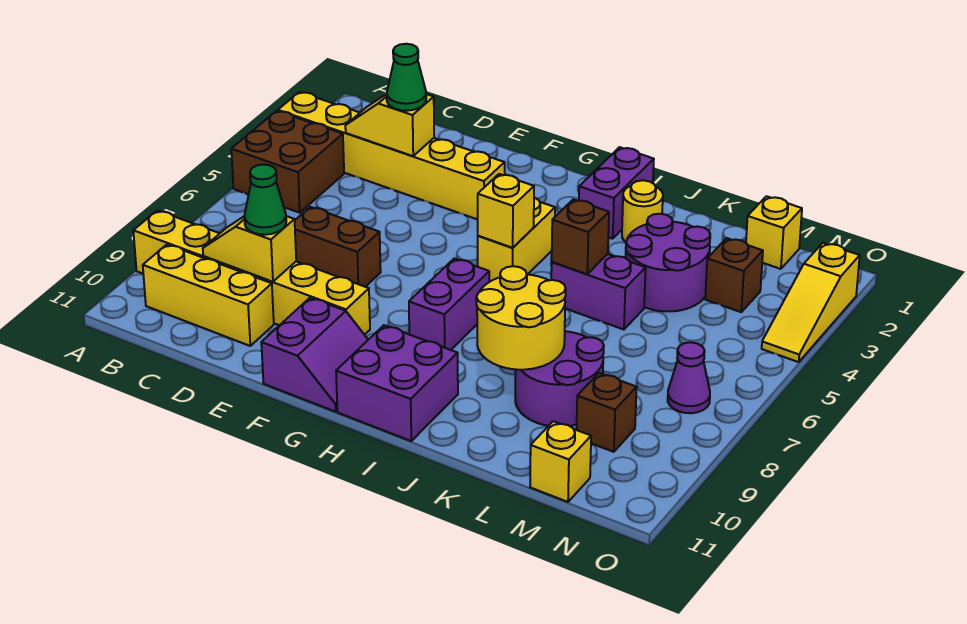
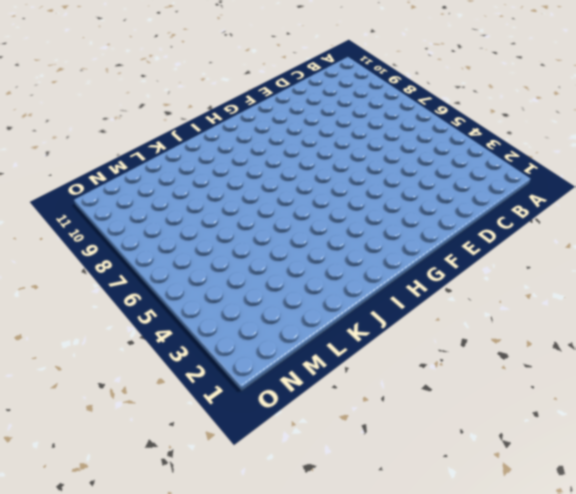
none -> yellow brick A3:F3 level 1
none -> brown brick A4:B5 level 1
none -> yellow brick A9:F9 level 1

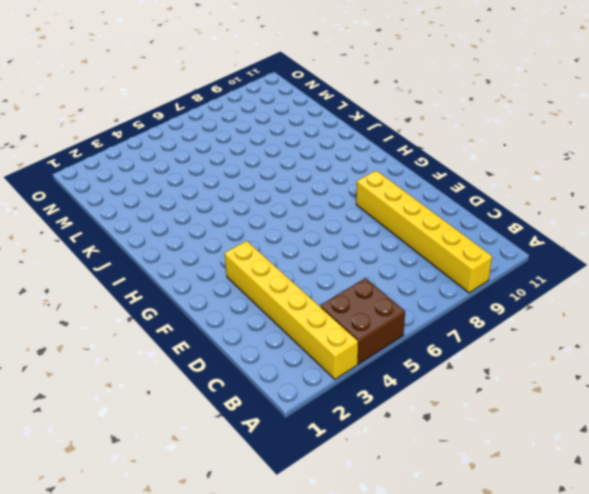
none -> yellow brick B10:D10 level 1
none -> brown brick D7:E7 level 1
none -> purple slope F10:G11 level 1 top F

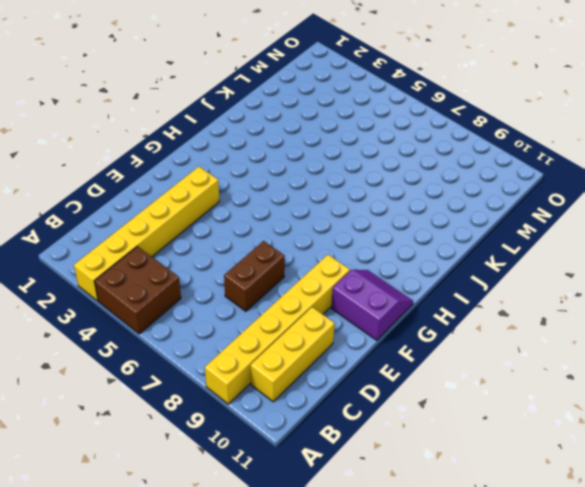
none -> yellow brick H4:H5 level 1
none -> purple brick H7:H8 level 1
none -> purple brick H10:I11 level 1

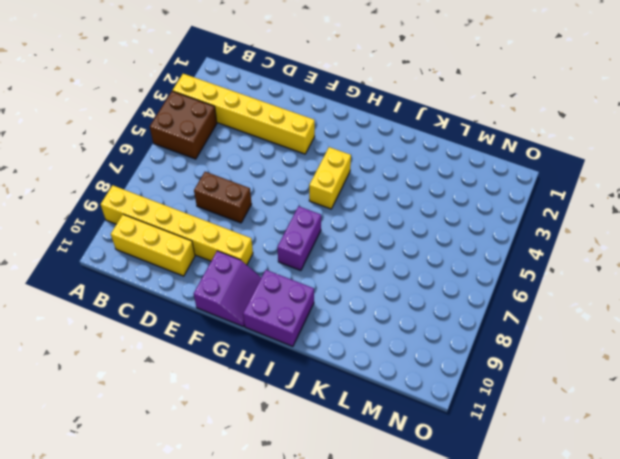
none -> purple brick I1:I2 level 1
none -> yellow round brick J2 level 1
none -> purple brick J5:K5 level 1

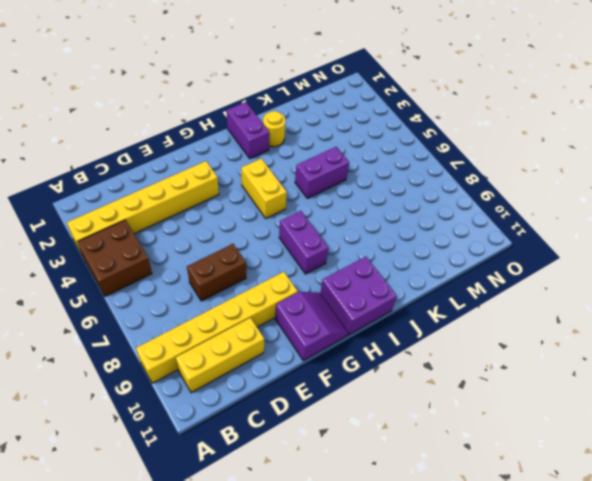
none -> purple round brick K3:L4 level 1
none -> purple round brick K8:L9 level 1
none -> yellow brick M1 level 1

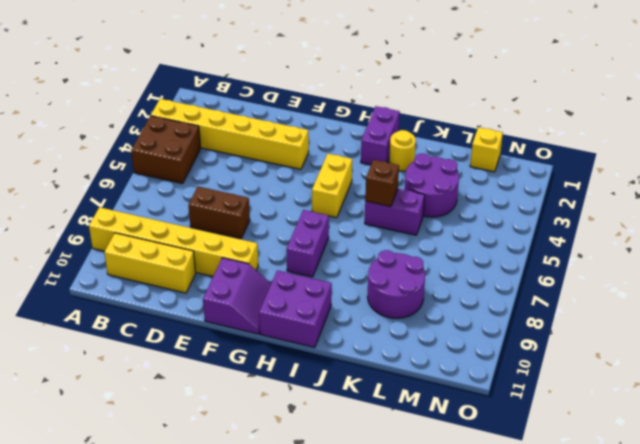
none -> brown brick M3 level 1
none -> brown brick M9 level 1
none -> yellow brick M11 level 1

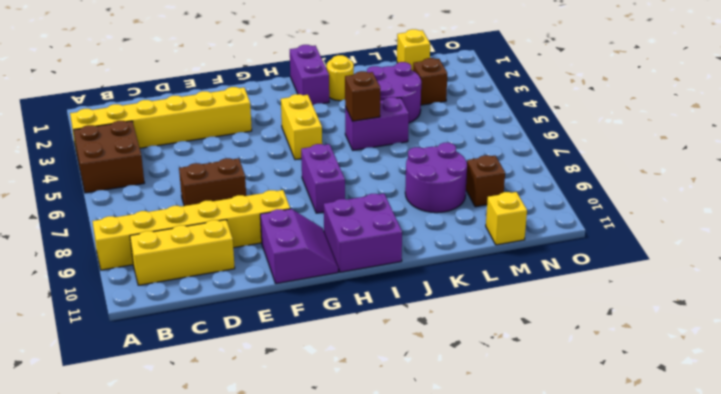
none -> purple cone N7 level 1
none -> yellow slope O2:O4 level 1 top 2
none -> yellow slope C3:D3 level 2 top D

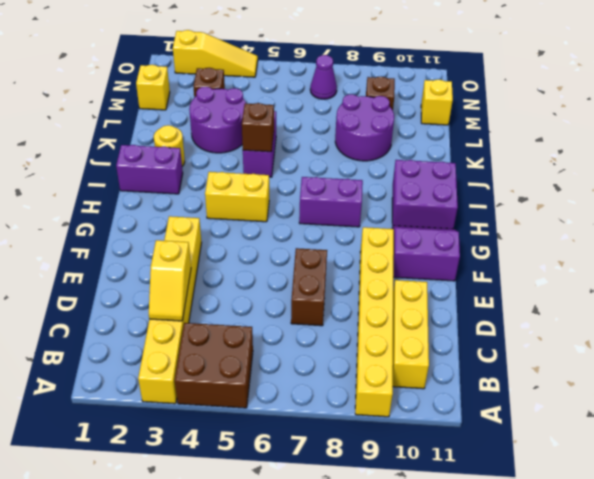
none -> yellow slope C9:D9 level 2 top D
none -> yellow brick H5 level 2
none -> yellow round brick J8:K9 level 2

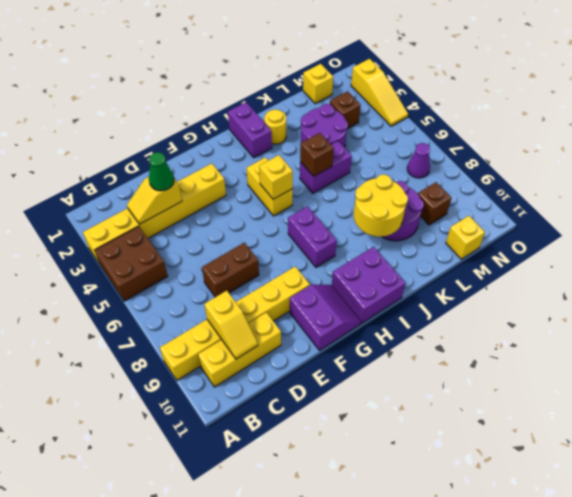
yellow slope C9:C10 level 2 top 9 -> yellow slope C9:D9 level 2 top D
none -> green cone D9 level 3

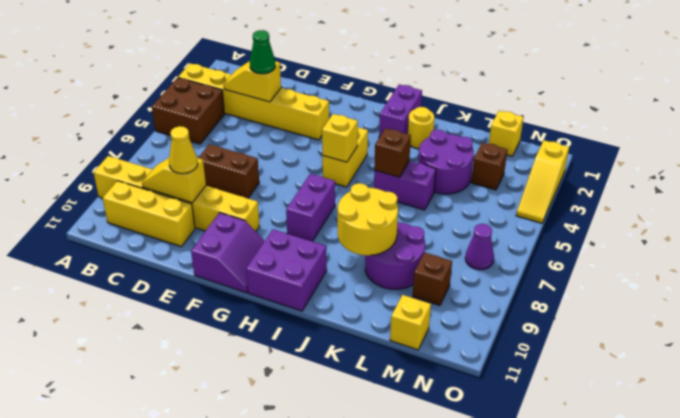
yellow cone D9 level 3 -> green cone D9 level 3

